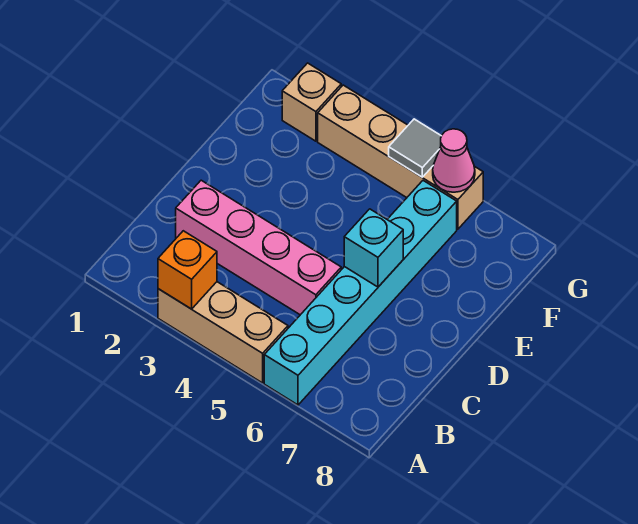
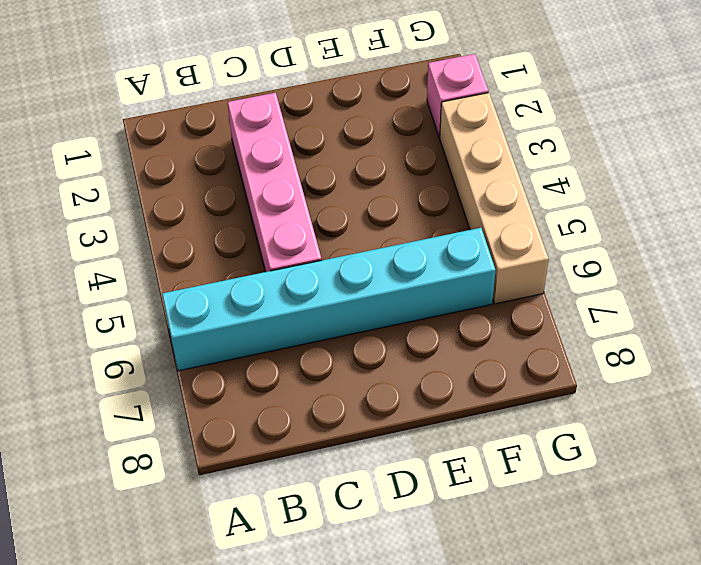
pink brick G2 level 1 -> tan brick G2 level 1
none -> tan brick A3:A5 level 1
none -> orange brick A3 level 2

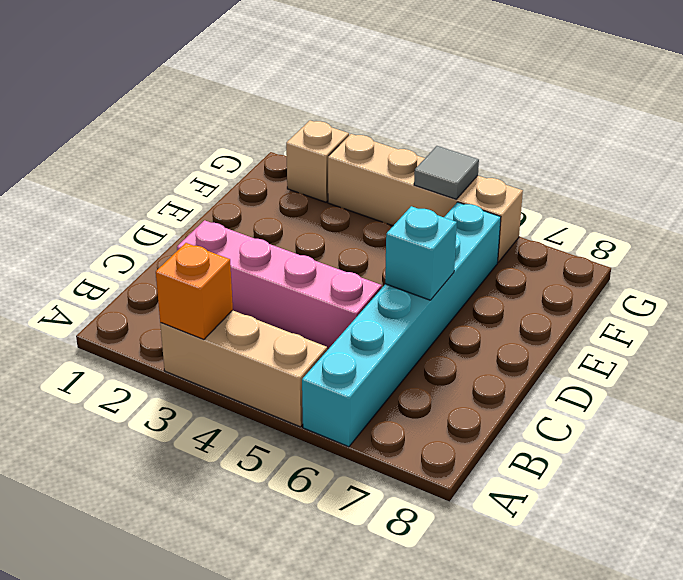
none -> pink cone G6 level 2

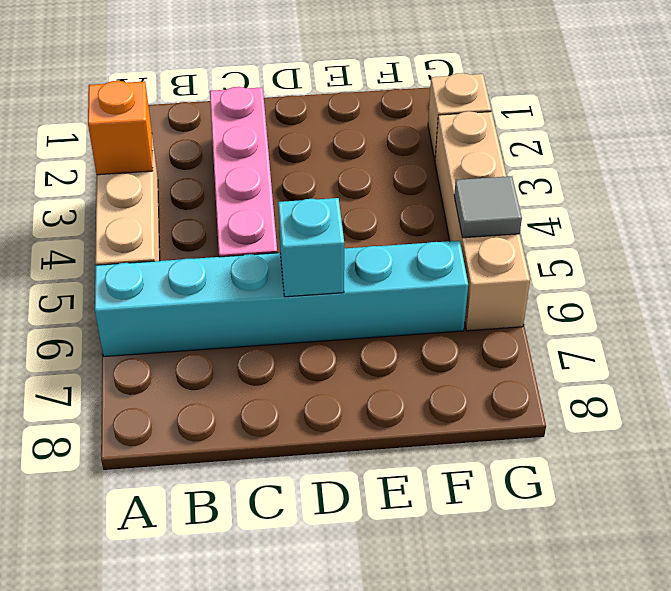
none -> pink cone G6 level 2

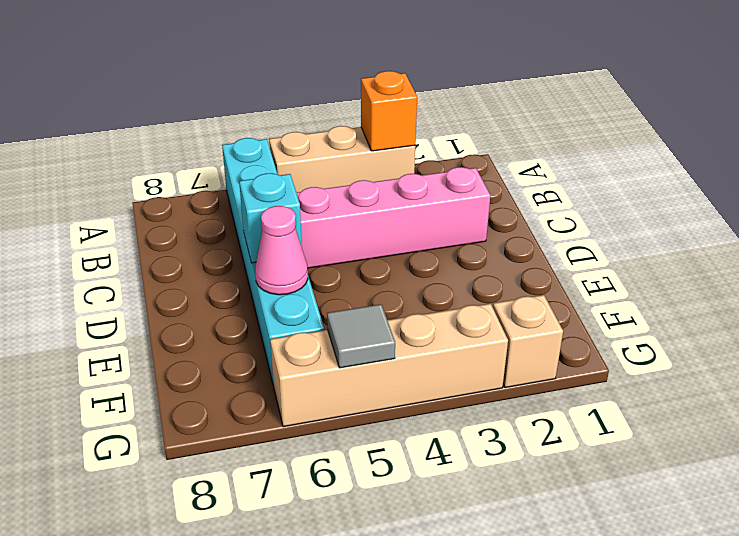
pink cone E6 level 2 -> pink cone G6 level 2

